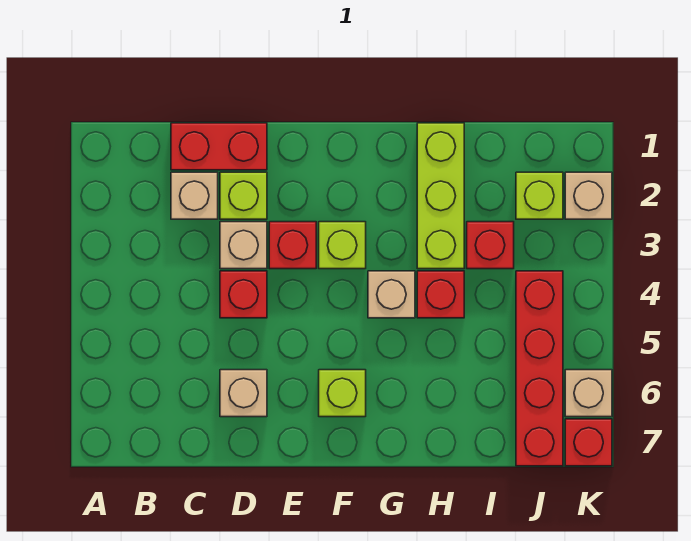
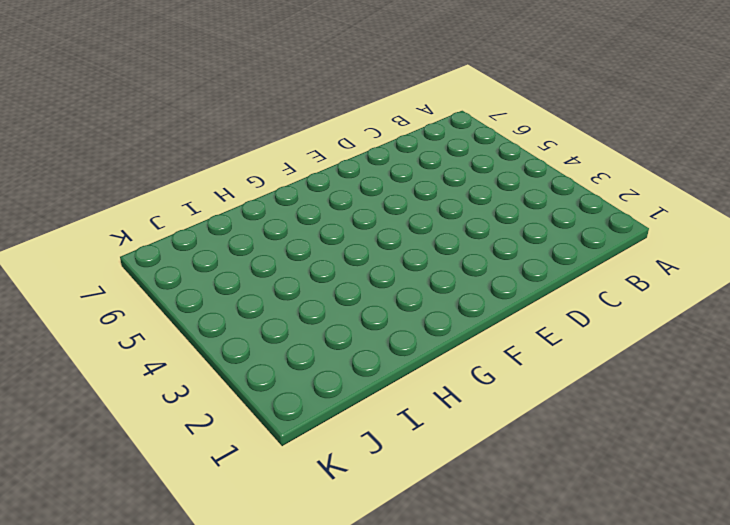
none -> red brick C1:D1 level 1
none -> tan brick C2 level 1
none -> lime brick D2 level 1

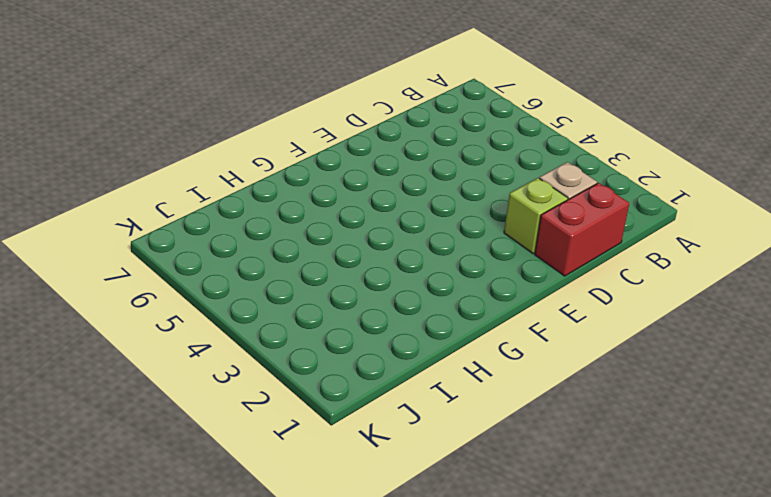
none -> tan brick D3 level 1
none -> red brick D4 level 1
none -> tan brick D6 level 1

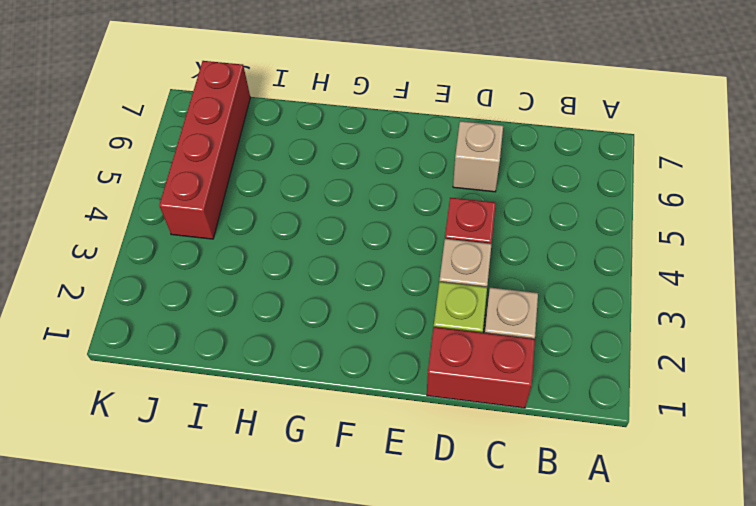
none -> red brick E3 level 1
none -> lime brick F3 level 1
none -> lime brick F6 level 1

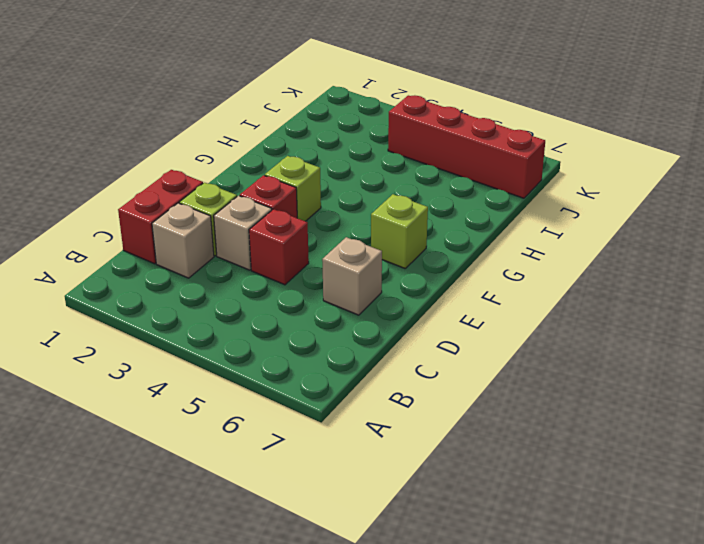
none -> tan brick G4 level 1
none -> lime brick H1:H3 level 1
none -> red brick H4 level 1

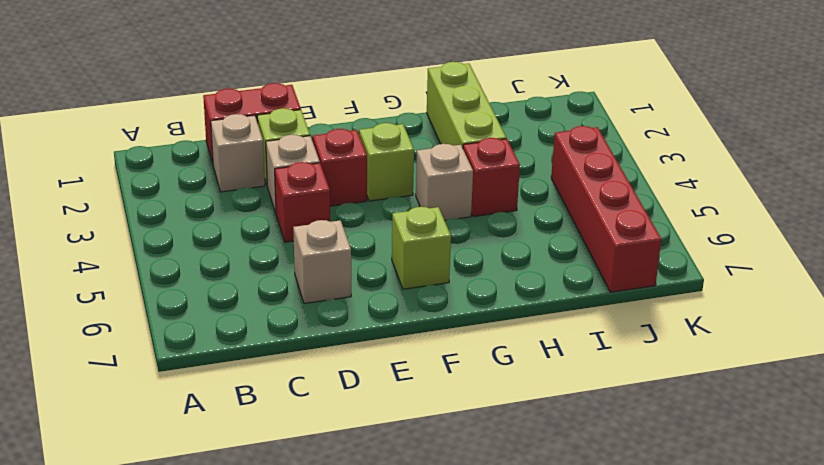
none -> red brick I3 level 1
none -> lime brick J2 level 1
none -> tan brick K2 level 1

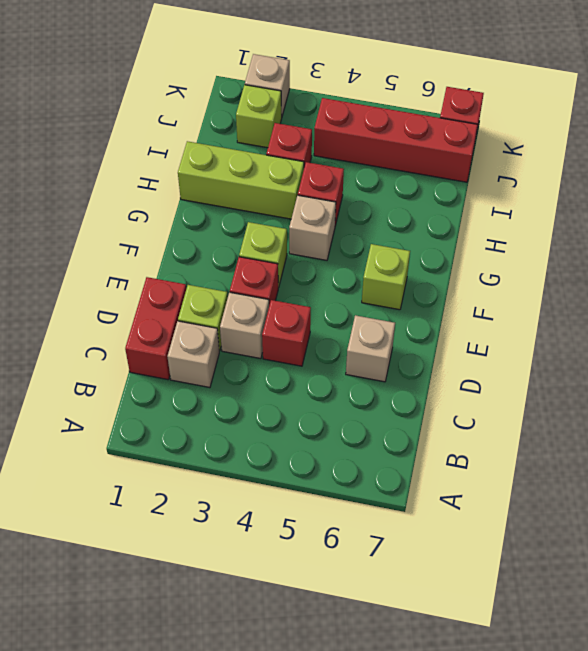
none -> tan brick K6 level 1

